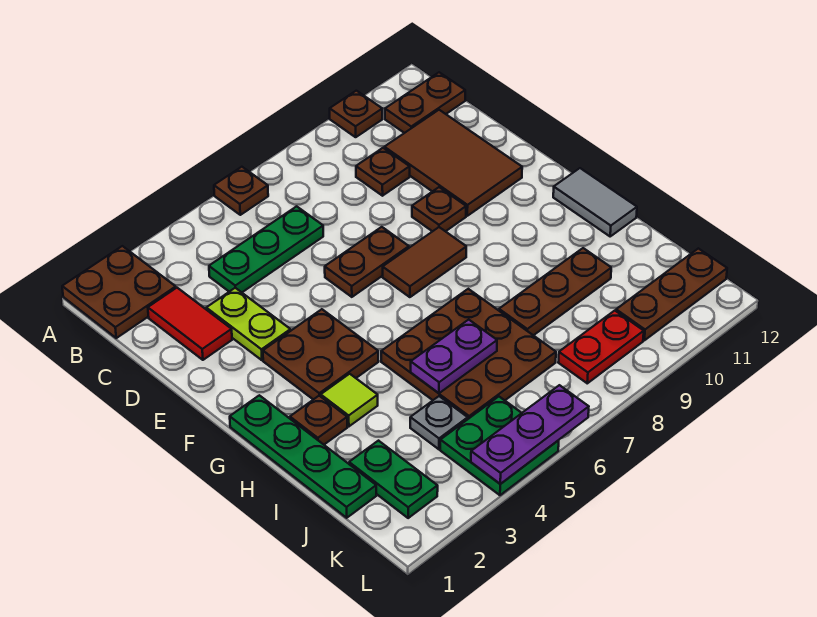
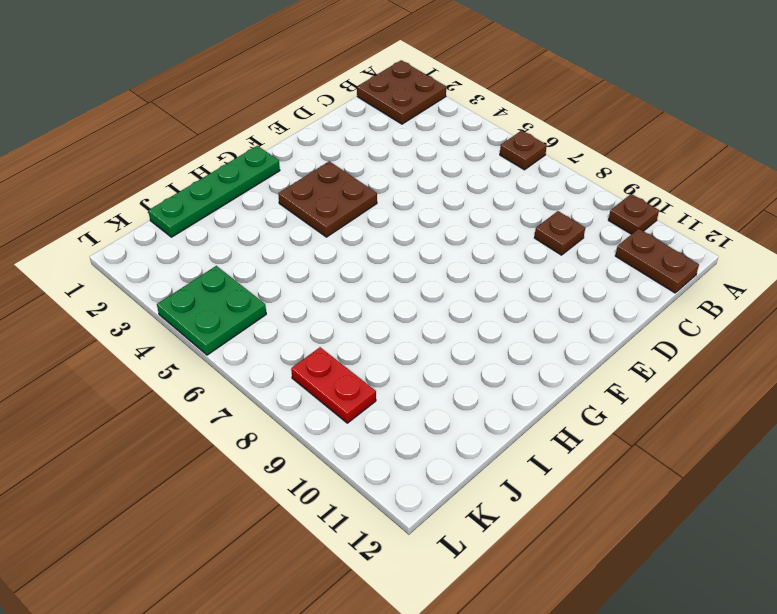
none -> red tile C2:D2 level 1
none -> green plate C4:C6 level 1
none -> brown tile C10:E11 level 1

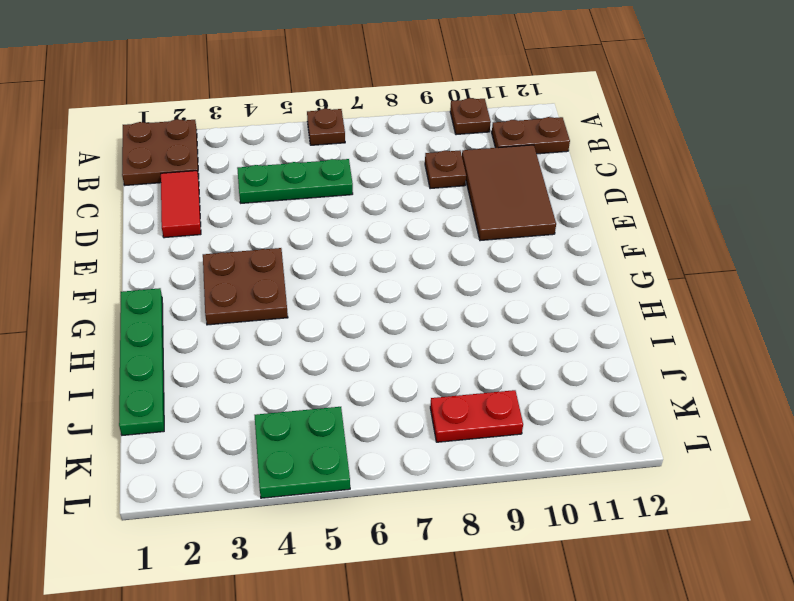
none -> lime plate D3:E3 level 1
none -> brown plate E6:E7 level 1
none -> brown plate E9 level 1

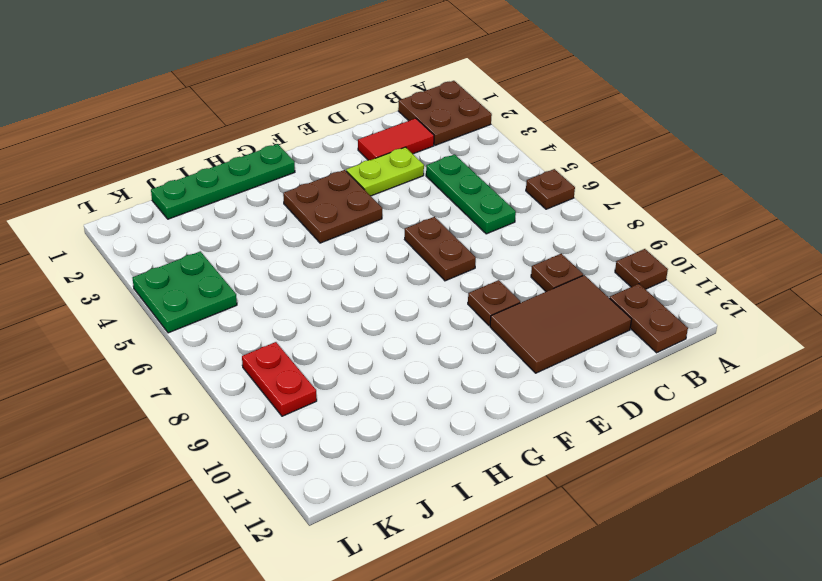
none -> brown tile F7:F8 level 1
none -> grey tile G12:H12 level 1
none -> brown plate H2 level 1

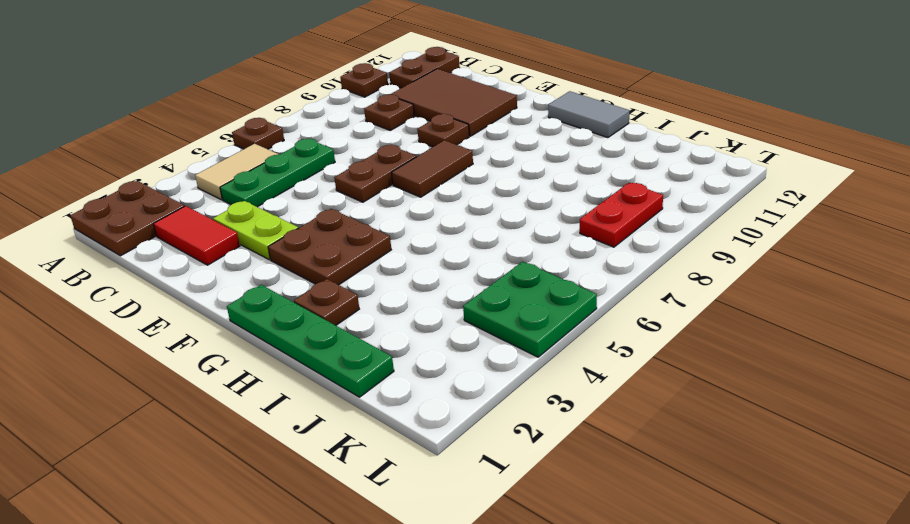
tan tile B4:B5 level 1 -> none
none -> lime tile H3 level 1
none -> brown plate H5:J7 level 1
none -> brown plate I8:I10 level 1

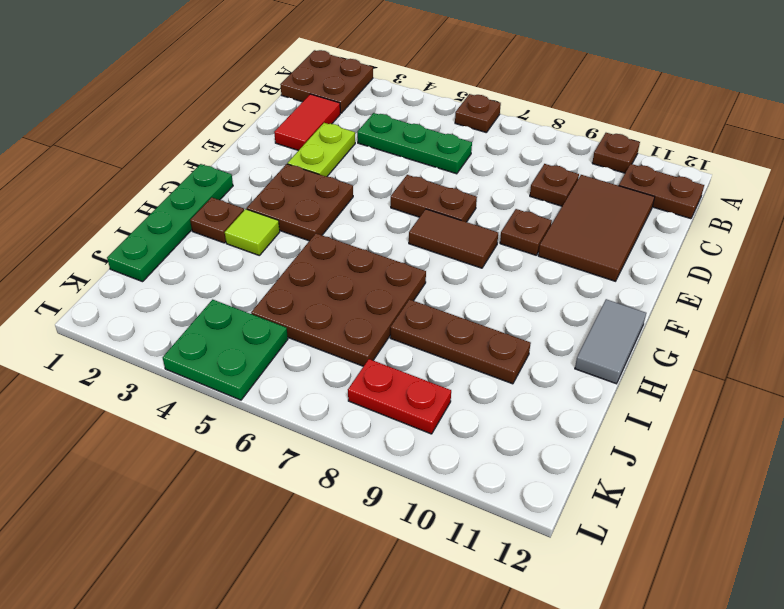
none -> green plate J2:K2 level 1
none -> grey plate J4 level 1
none -> brown plate K10:K12 level 1

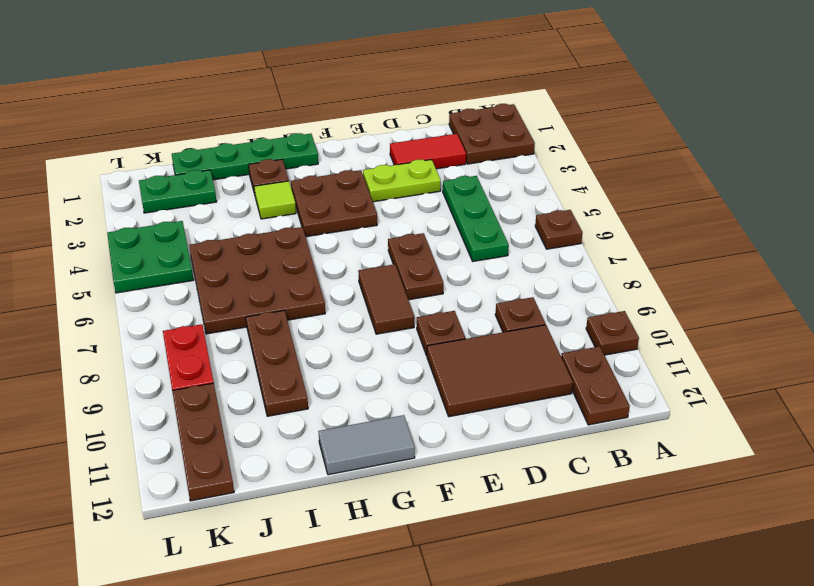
none -> grey plate J4 level 1
none -> purple plate I5:I6 level 2
none -> purple plate L4:L6 level 2

